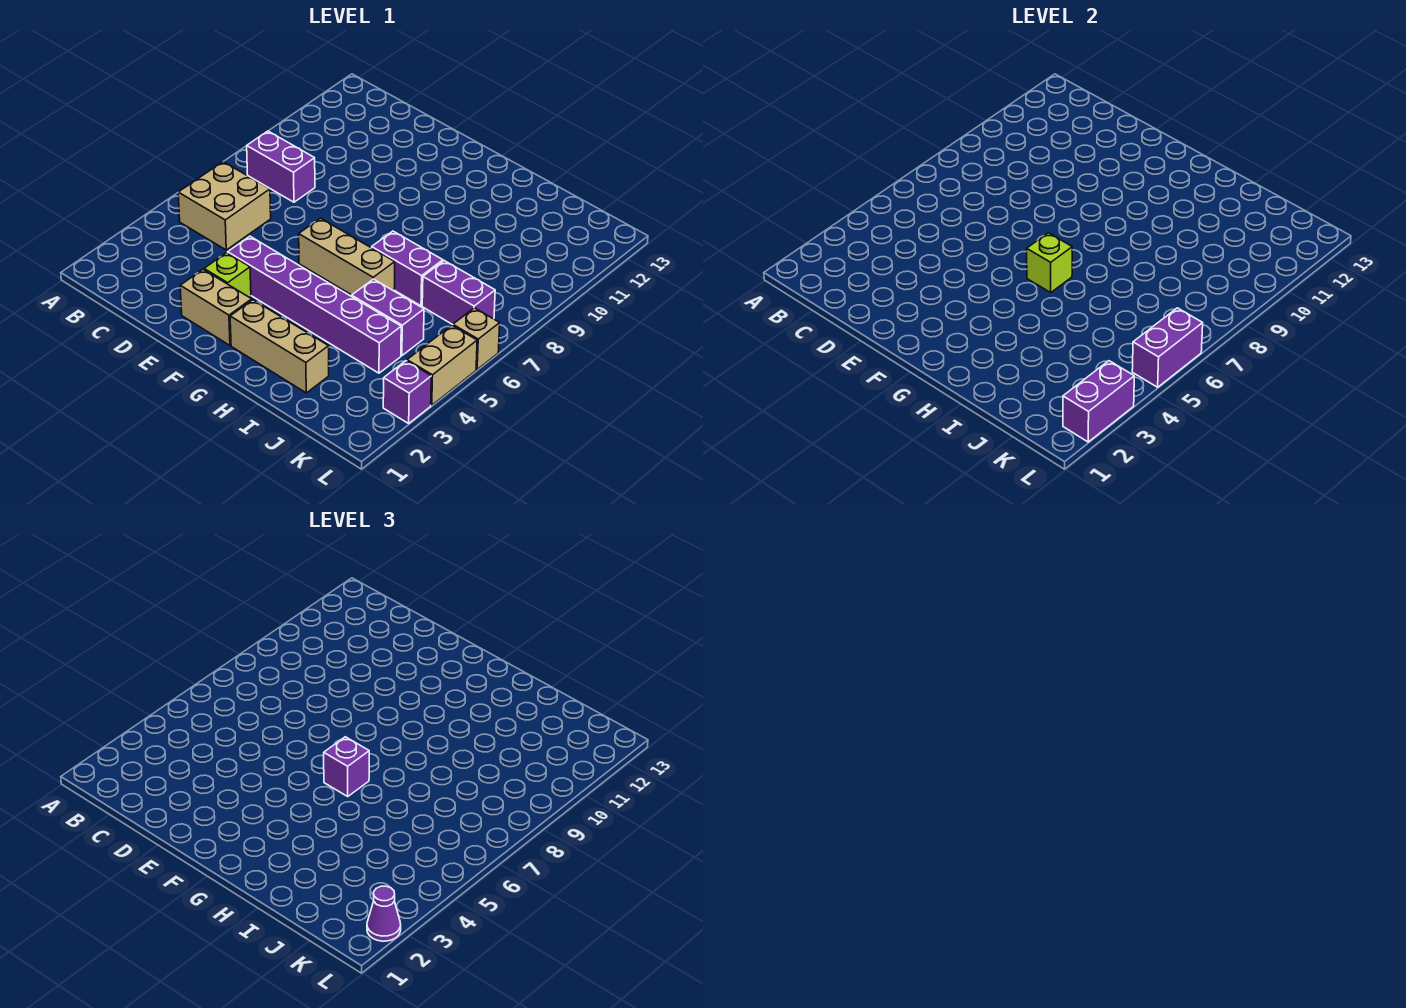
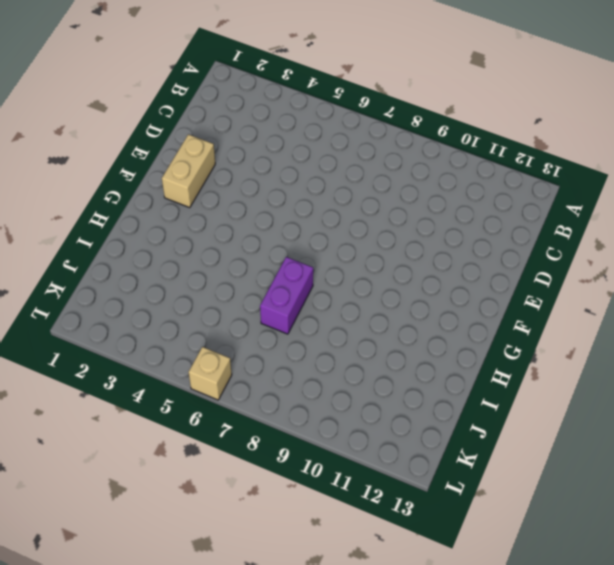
none -> tan brick B5:C6 level 1
none -> purple brick B8:C8 level 1
none -> lime brick E3 level 1

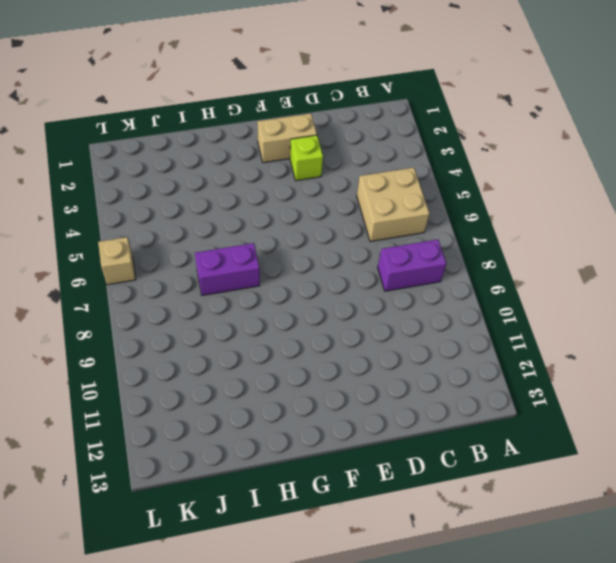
none -> purple brick E4:J4 level 1
none -> tan brick F6:H6 level 1
none -> tan brick G2:I2 level 1

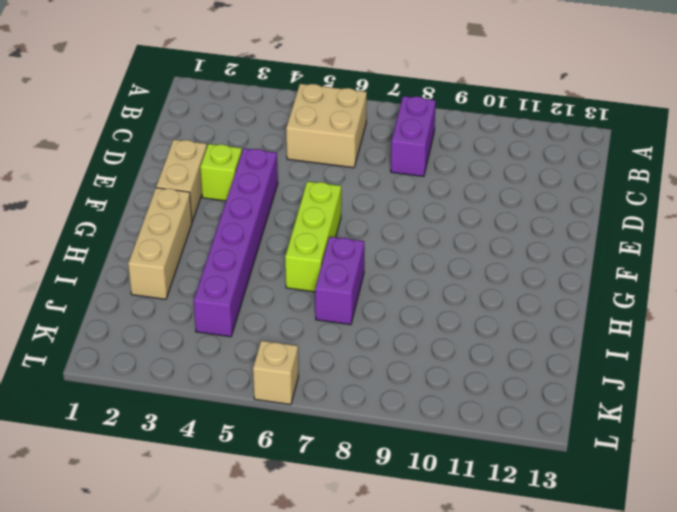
lime brick F6:H6 level 1 -> tan brick F6:H6 level 1
none -> purple brick I5:J5 level 1
none -> purple brick J7:K7 level 1
none -> purple brick L3 level 1

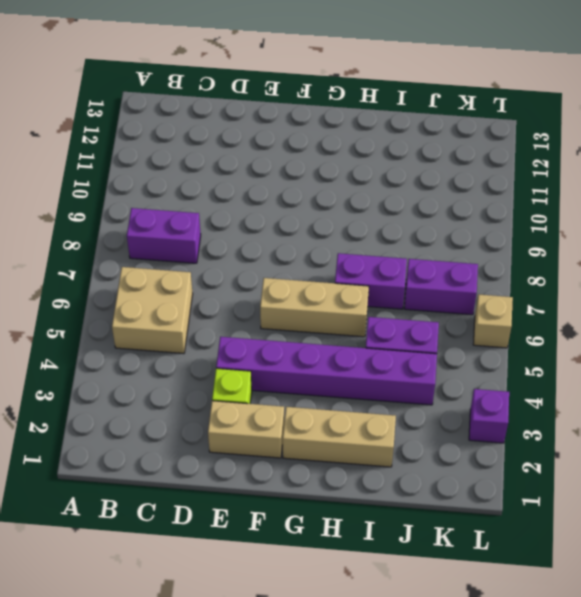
none -> tan brick L4:L5 level 1
none -> lime brick G6 level 2
none -> purple brick L2:L3 level 2

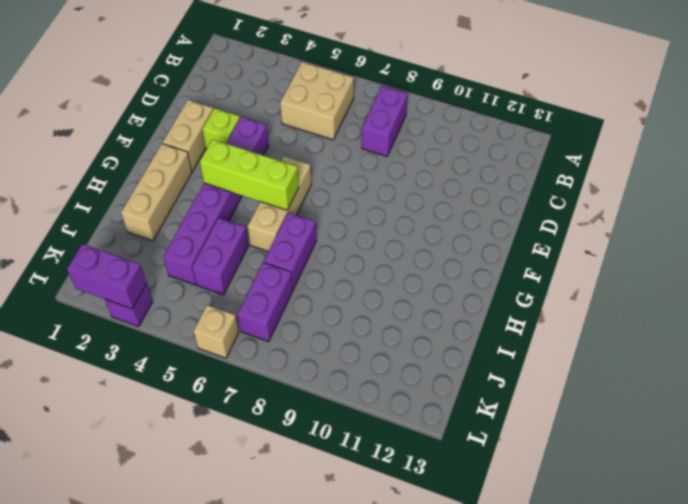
lime brick G4:G6 level 2 -> lime brick G6 level 2
none -> tan brick L4:L5 level 1
none -> purple brick L5:L6 level 2
none -> purple brick G6 level 3

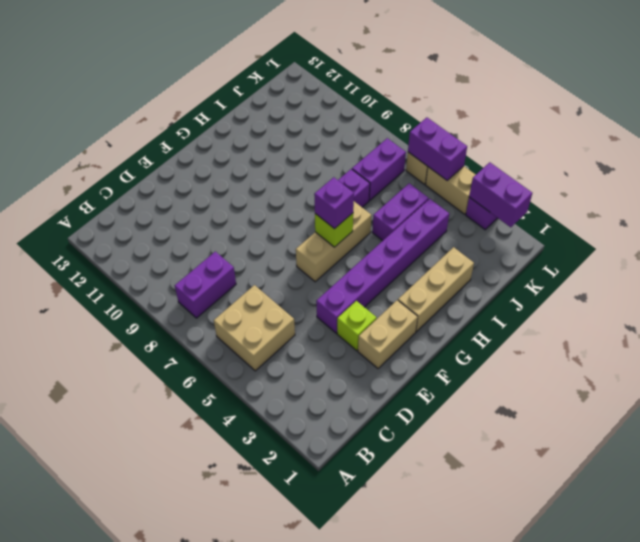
none -> purple cone L2 level 3

